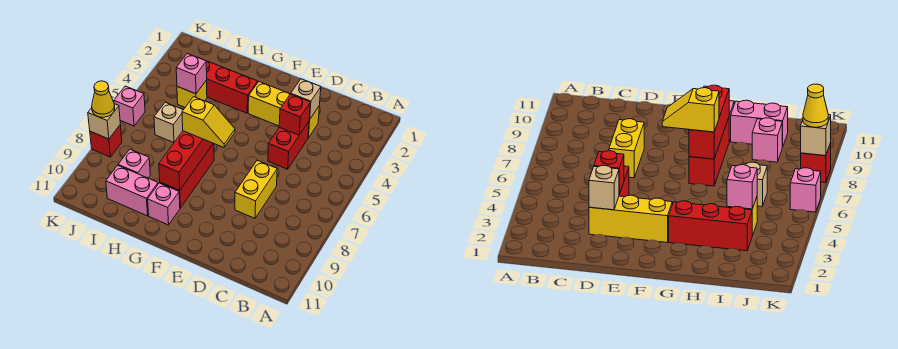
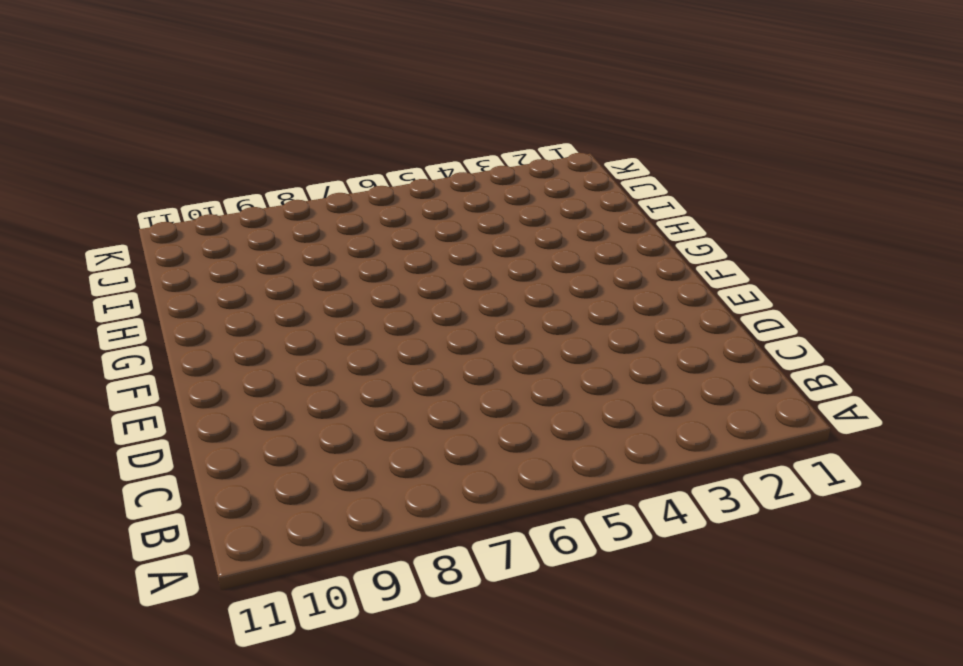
none -> yellow brick D3:F3 level 1
none -> red brick D4:D5 level 1
none -> yellow brick D7:D8 level 1

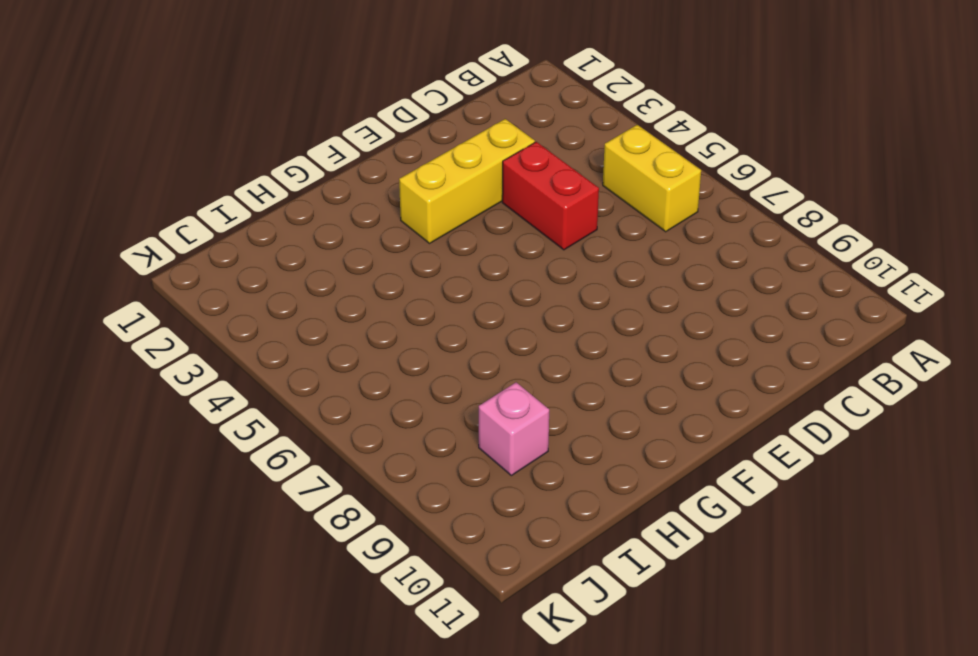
yellow brick B5:B6 level 1 -> yellow brick D7:D8 level 1
none -> red brick G3:I3 level 1
none -> red brick G7:G9 level 1
none -> pink brick G10 level 1

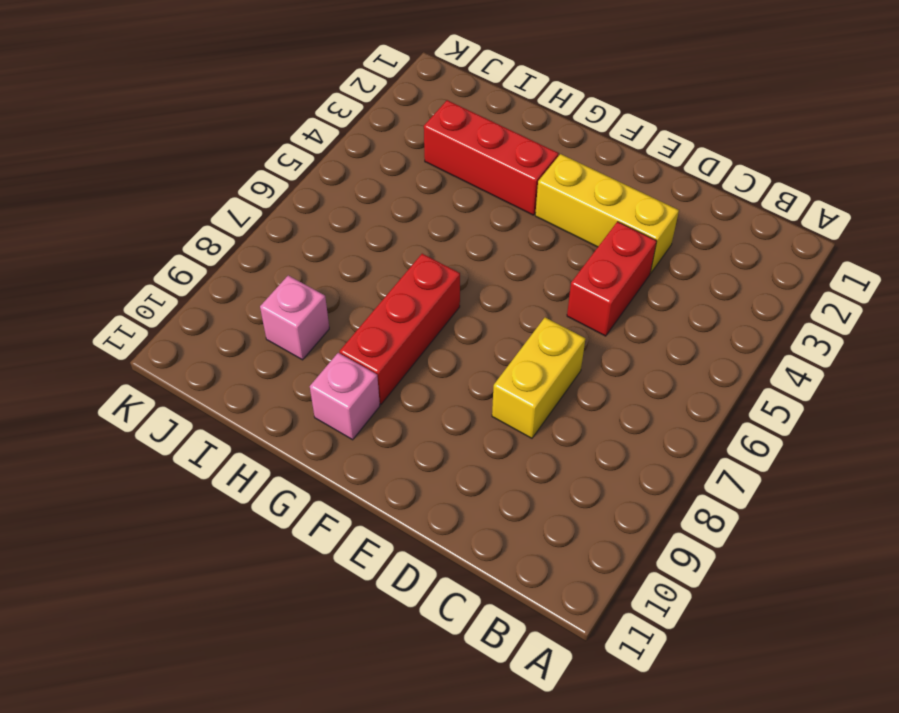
none -> pink brick H10:I10 level 1
none -> yellow brick I4 level 1
none -> tan brick I6 level 1

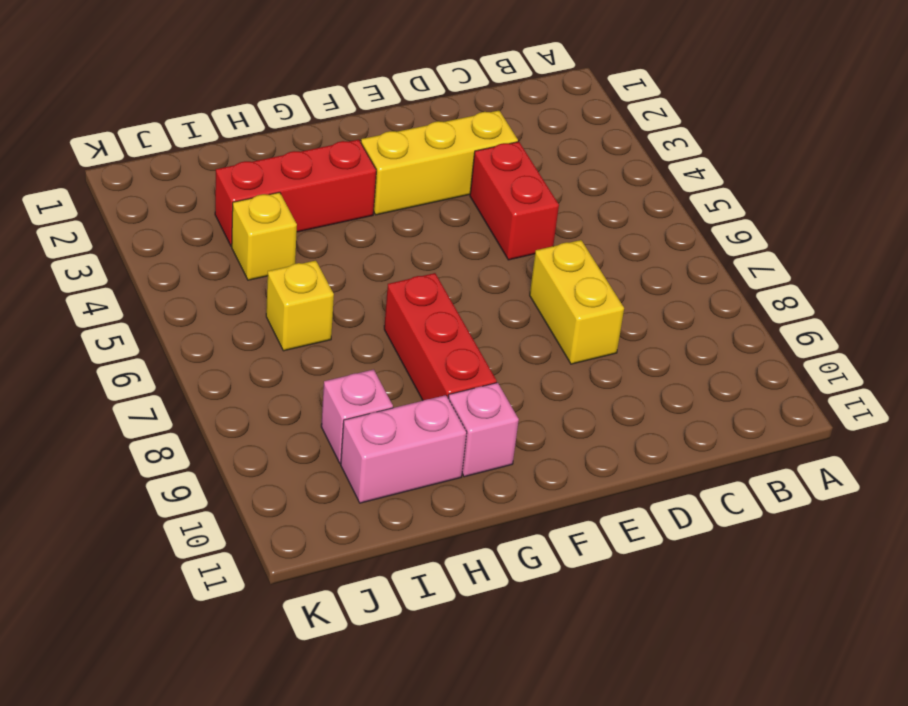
yellow brick I6 level 1 -> tan brick I6 level 1
none -> pink brick K6 level 1
none -> red brick K8 level 1
none -> tan brick D3 level 2

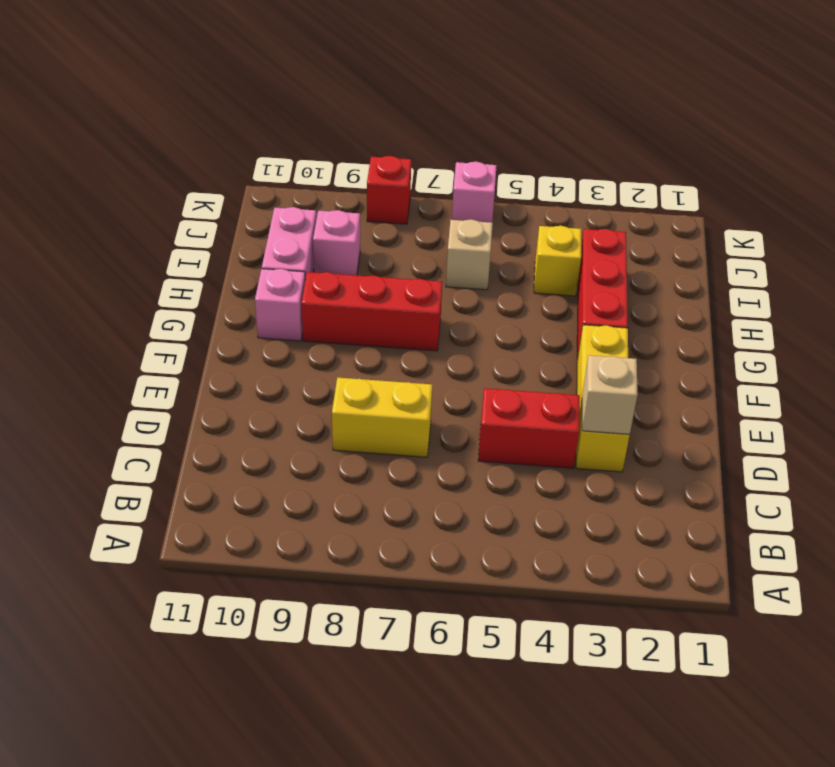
none -> red brick D4 level 2
none -> red brick G7:G9 level 2
none -> pink brick I4 level 2

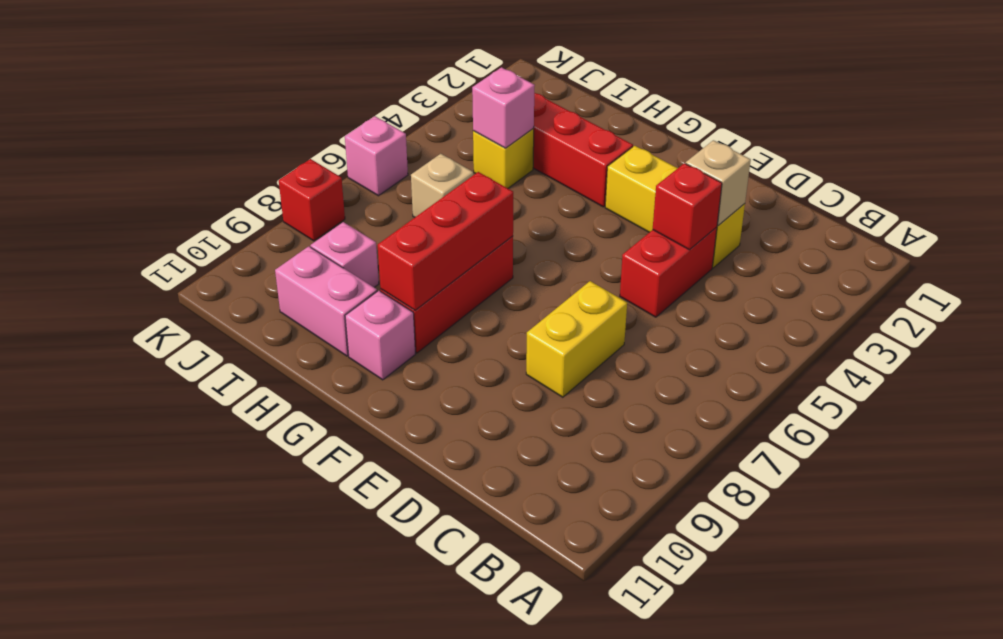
none -> tan brick K8 level 2
none -> yellow slope F7:G7 level 3 top G
none -> yellow cone K8 level 3

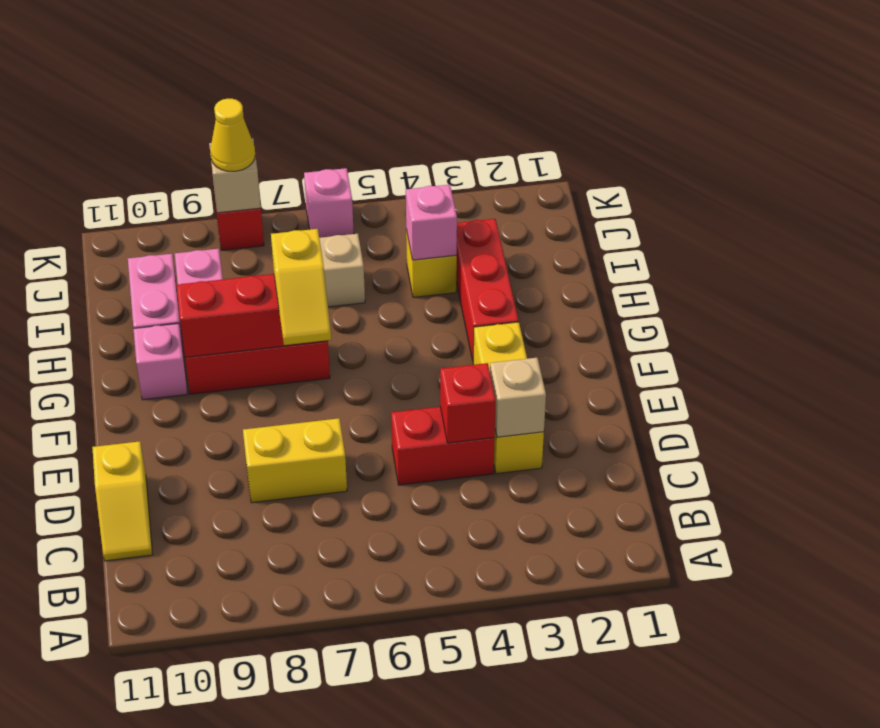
yellow slope C11:D11 level 1 top D -> none

